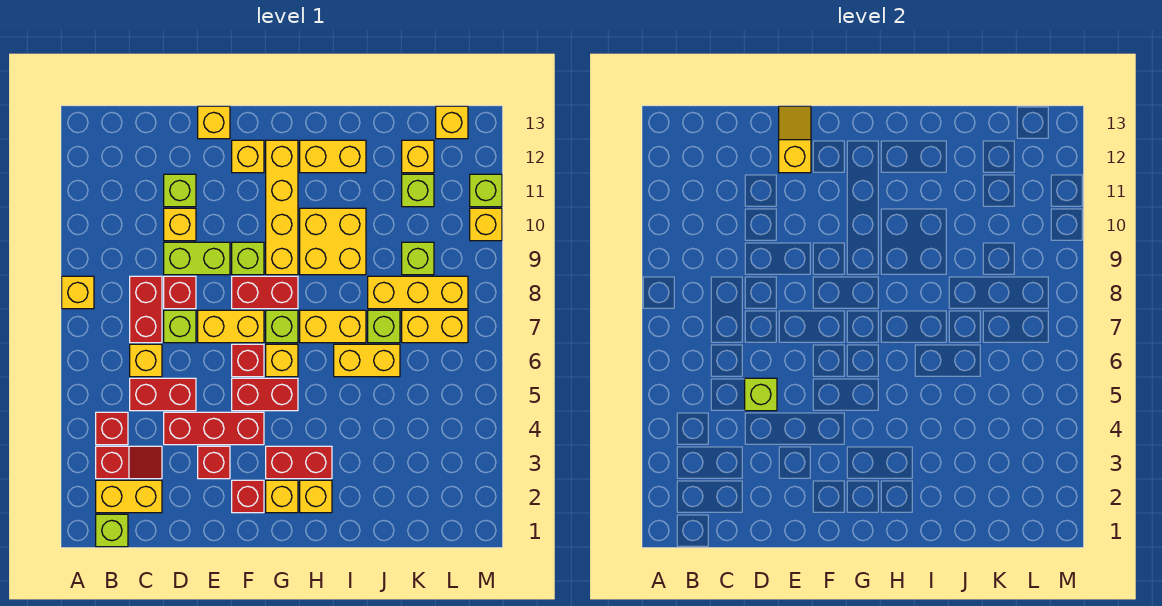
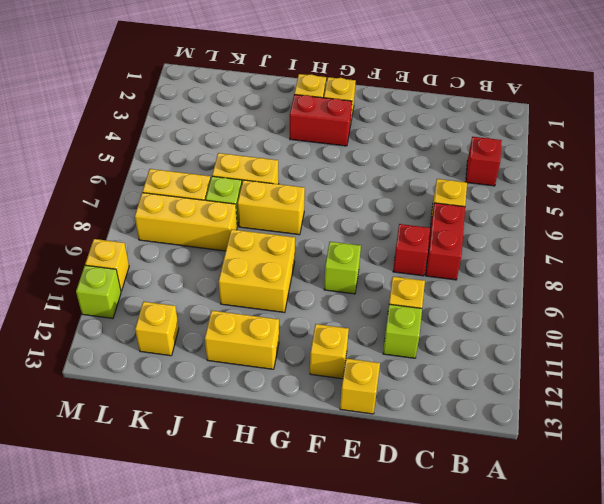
none -> yellow brick A8 level 1
none -> lime brick B1 level 1
none -> yellow brick B2:C2 level 1
none -> red slope B3:C3 level 1 top B

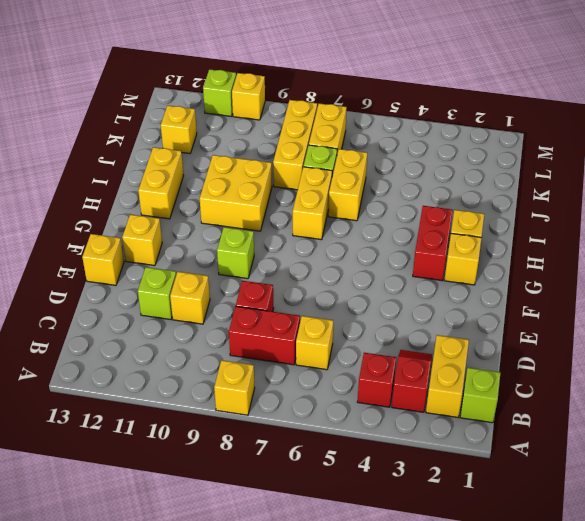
none -> red brick C5:D5 level 1
none -> red brick D4:F4 level 1
none -> lime brick D7 level 1
none -> lime brick D9:E9 level 1

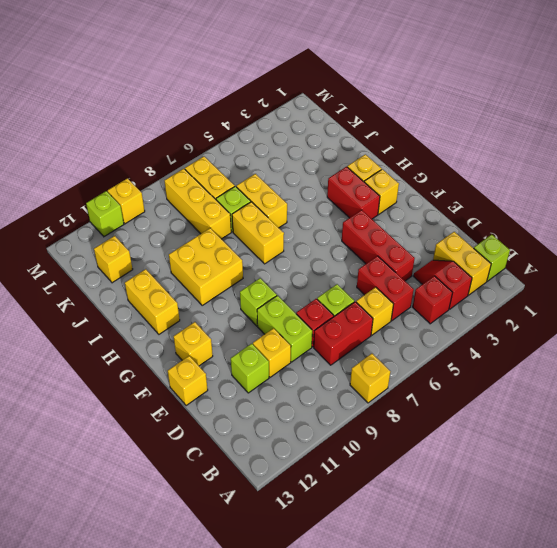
none -> red brick E3 level 1
none -> yellow brick E7:F7 level 1
none -> red brick F2 level 1
none -> red brick F5:G5 level 1

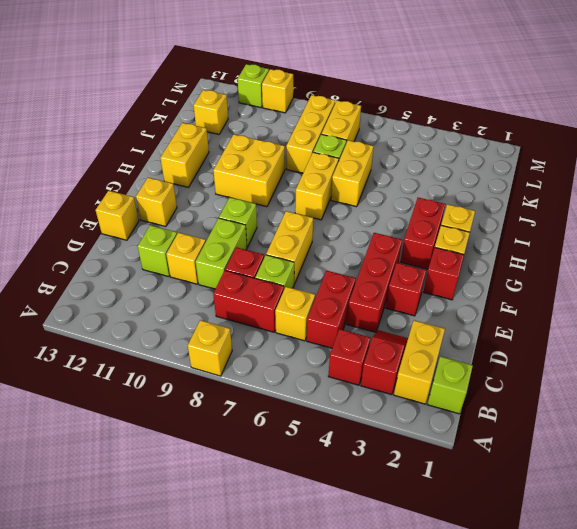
none -> red brick F5:G5 level 1
none -> red brick F6 level 1
none -> red brick F8:G8 level 1
none -> yellow brick G6 level 1

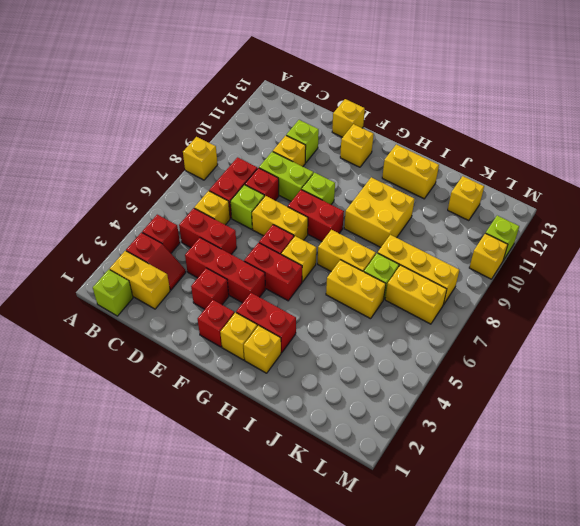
none -> lime brick G7 level 1
none -> yellow brick G9:G12 level 1
none -> lime brick K9 level 1
none -> lime brick K11 level 1

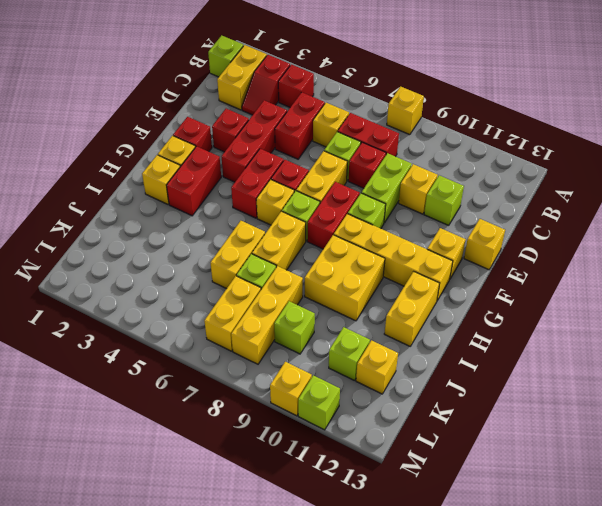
none -> yellow brick L13 level 1
none -> lime brick D5 level 2
none -> yellow slope E12:E13 level 2 top 12

